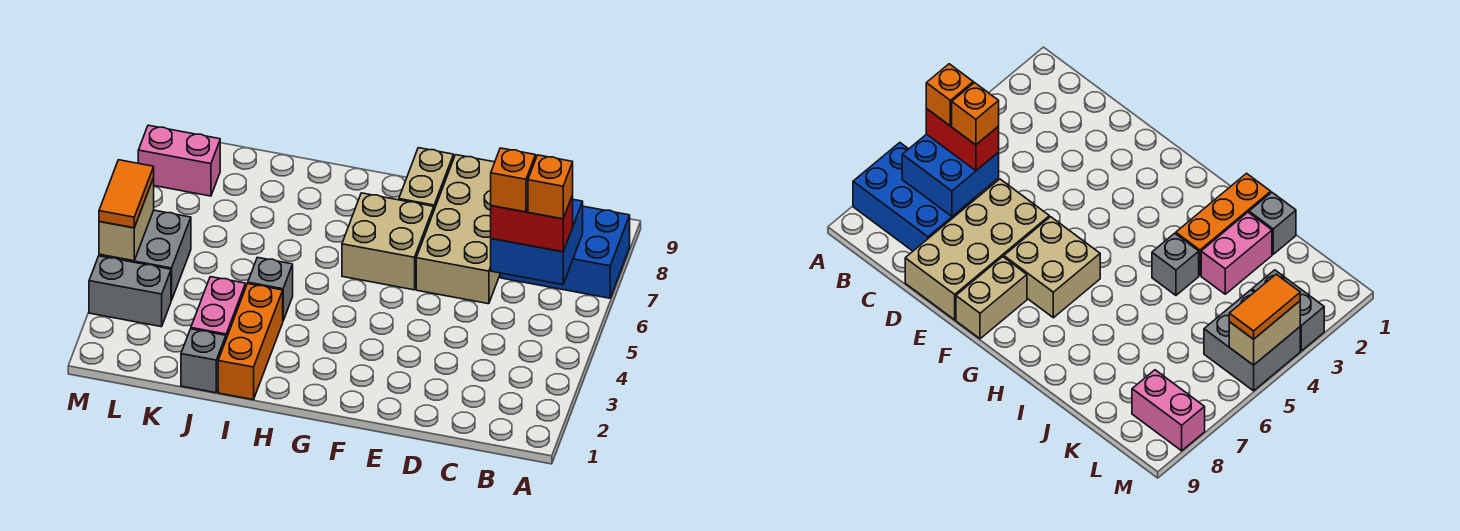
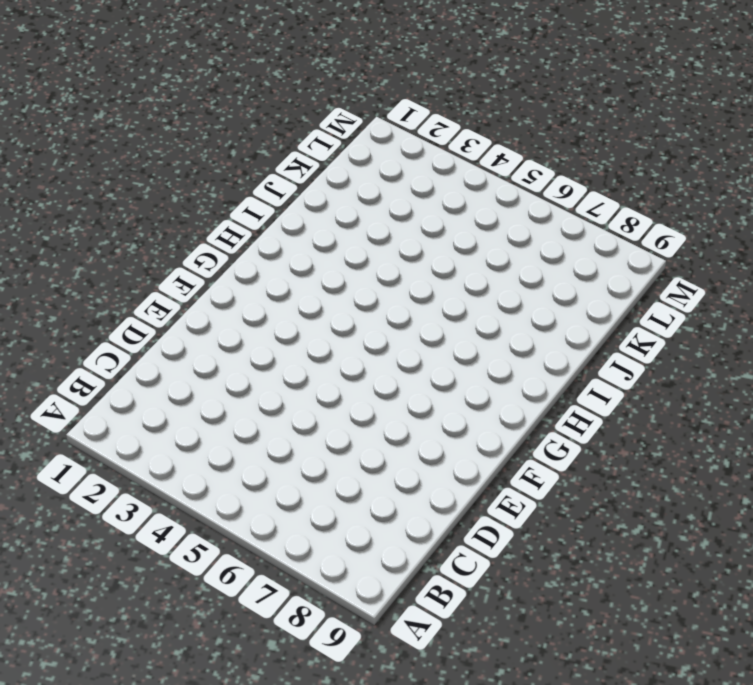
none -> blue brick A7:C8 level 1
none -> tan brick D6:E9 level 1
none -> tan brick F6:G7 level 1

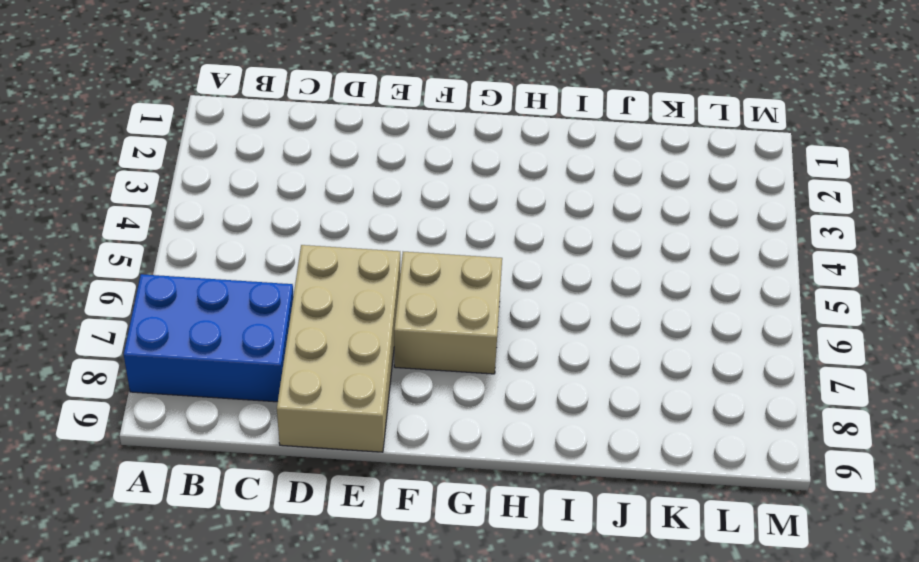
none -> tan brick F8:F9 level 1
none -> orange brick I1:I3 level 1
none -> grey brick I4 level 1

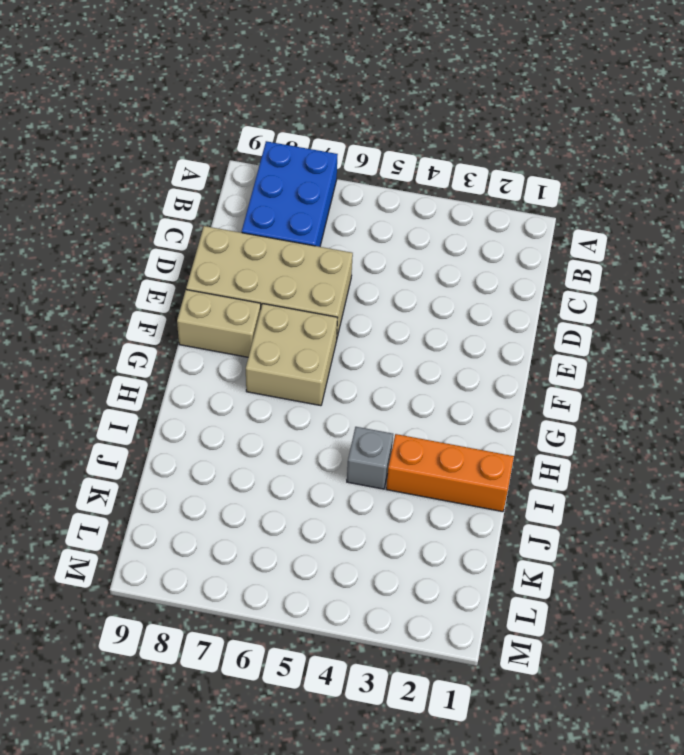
none -> grey brick J1 level 1
none -> pink brick J2:J3 level 1
none -> grey brick L3:M3 level 1

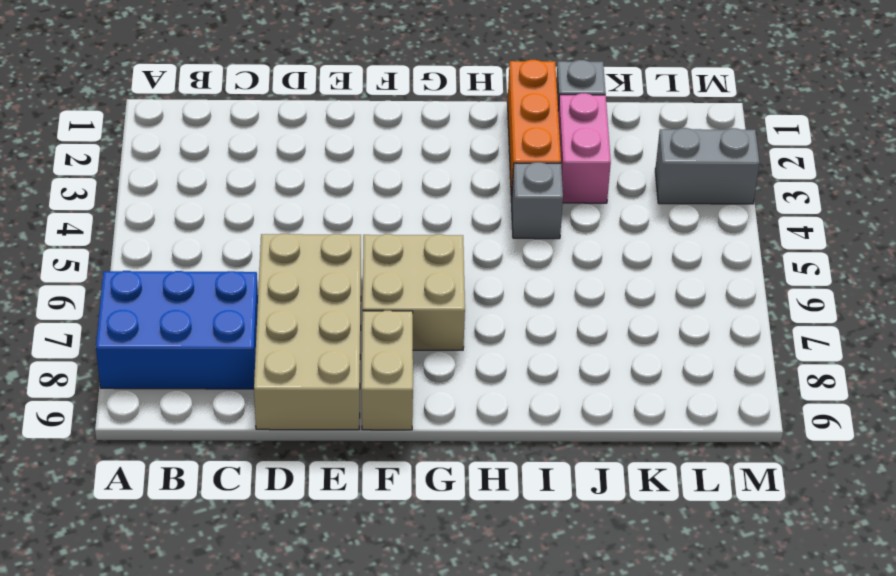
none -> grey brick L4:M5 level 1
none -> pink brick L8:M8 level 1
none -> blue brick B6:C7 level 2

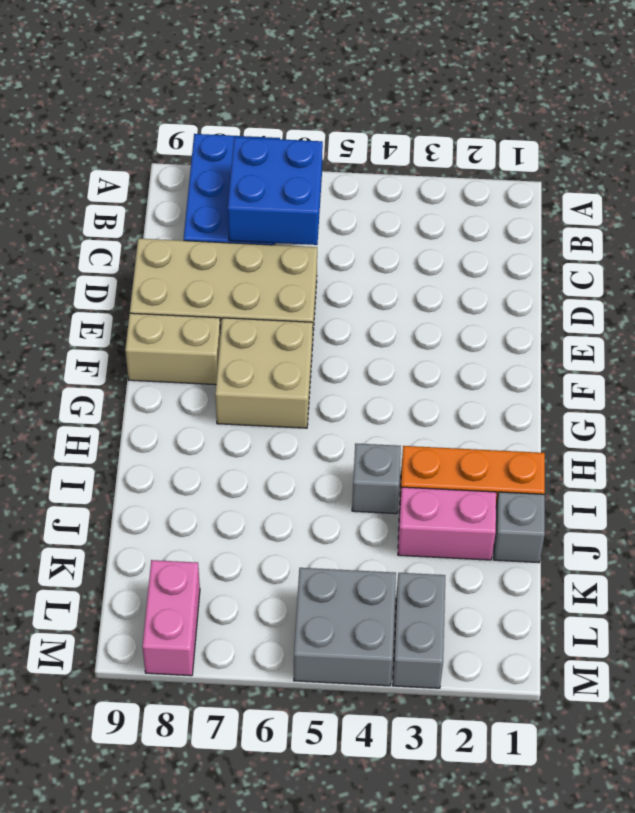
none -> tan brick M4:M5 level 2
none -> red brick B6:C6 level 3
none -> orange tile M4:M5 level 3

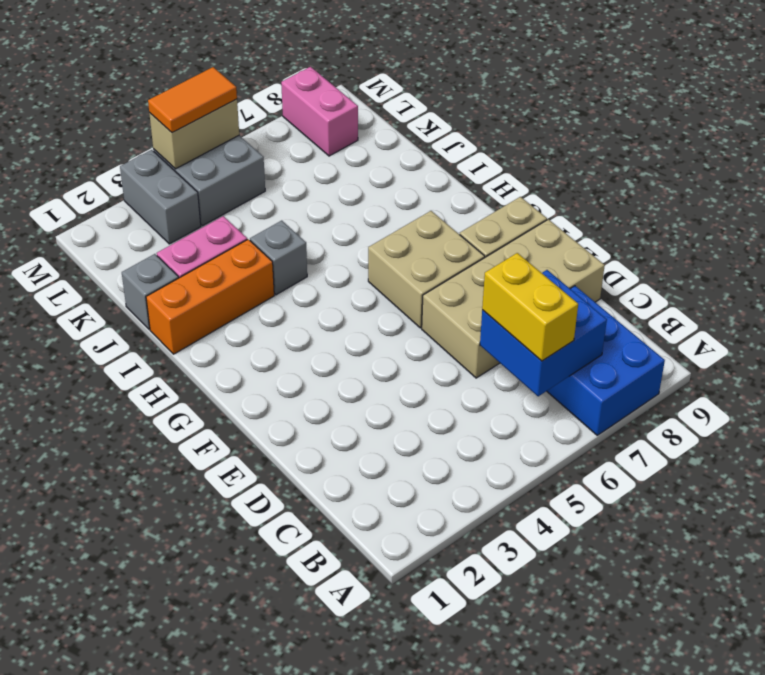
yellow brick B6:C6 level 3 -> red brick B6:C6 level 3
none -> orange brick B6 level 4
none -> orange brick C6 level 4

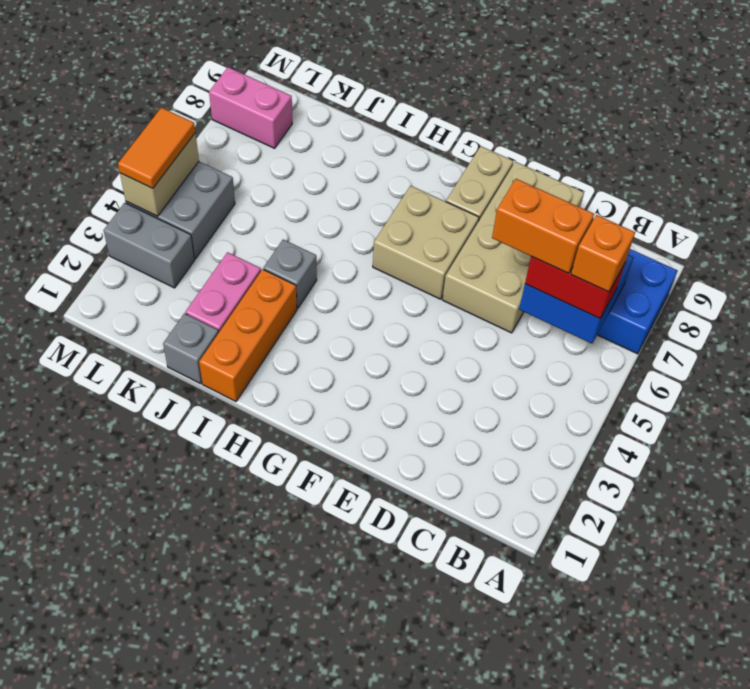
orange brick C6:D6 level 4 -> orange brick C6 level 4

